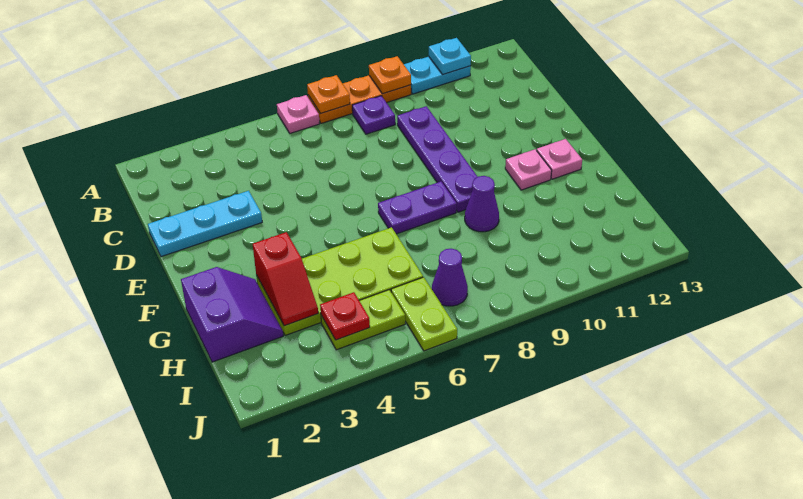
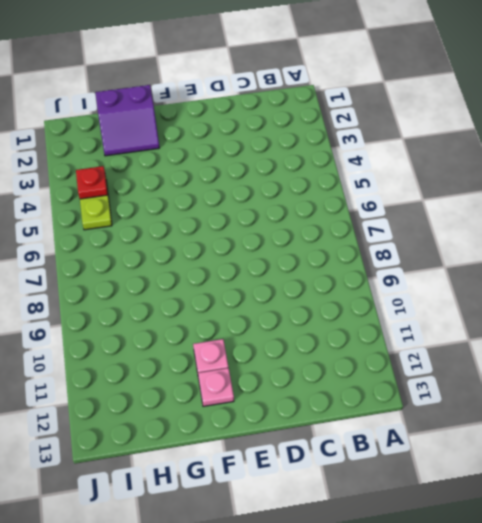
none -> pink plate A6 level 1
none -> orange plate A7:A9 level 1
none -> cyan plate A10:A11 level 1

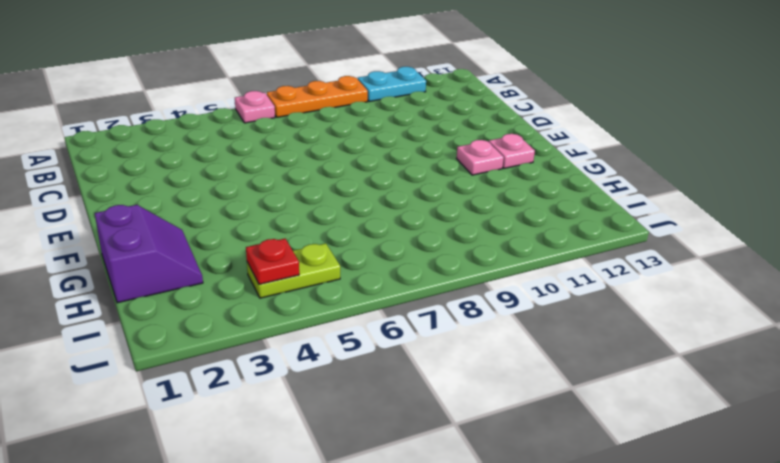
none -> purple plate B8 level 1
none -> purple plate C9:F9 level 1
none -> cyan plate D1:D3 level 1

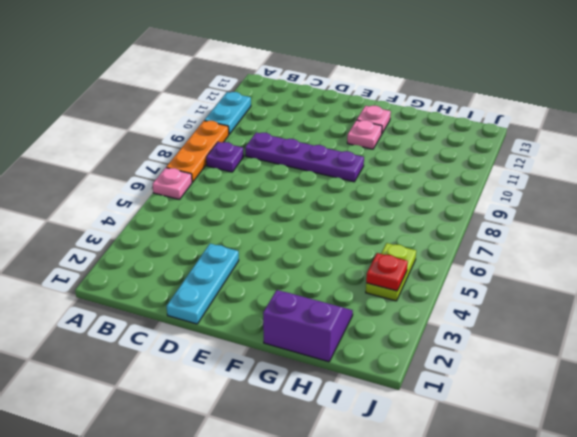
none -> purple plate F7:F8 level 1
none -> lime plate G3:H6 level 1
none -> purple cone G9 level 1

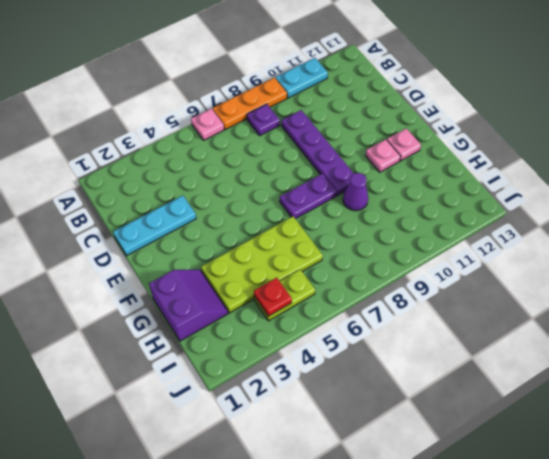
none -> lime plate I6:J6 level 1
none -> purple cone I7 level 1
none -> orange plate A7 level 2

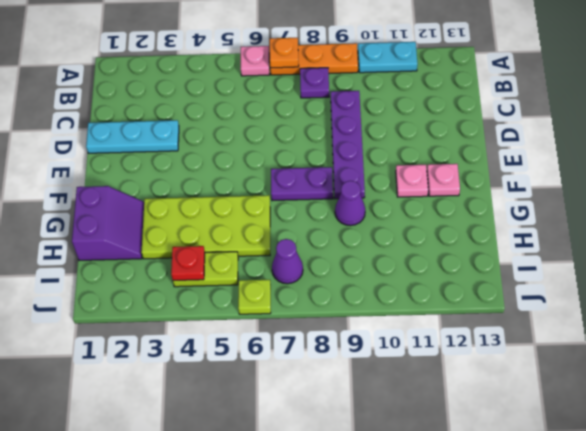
lime plate J6 level 1 -> lime plate I6:J6 level 1
none -> orange plate A9 level 2
none -> cyan plate A11 level 2
none -> red slope G3:H3 level 2 top G

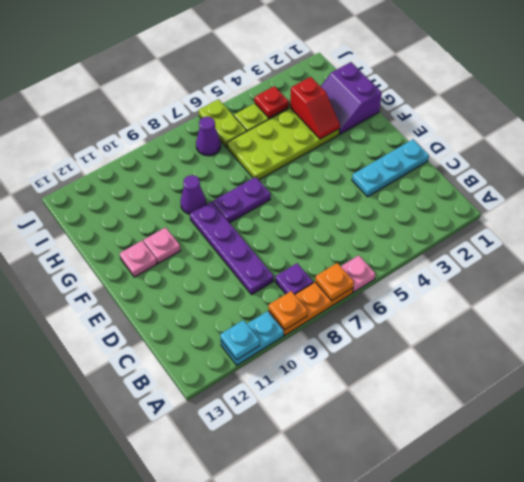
red slope G3:H3 level 2 top H -> red slope G3:H3 level 2 top G

